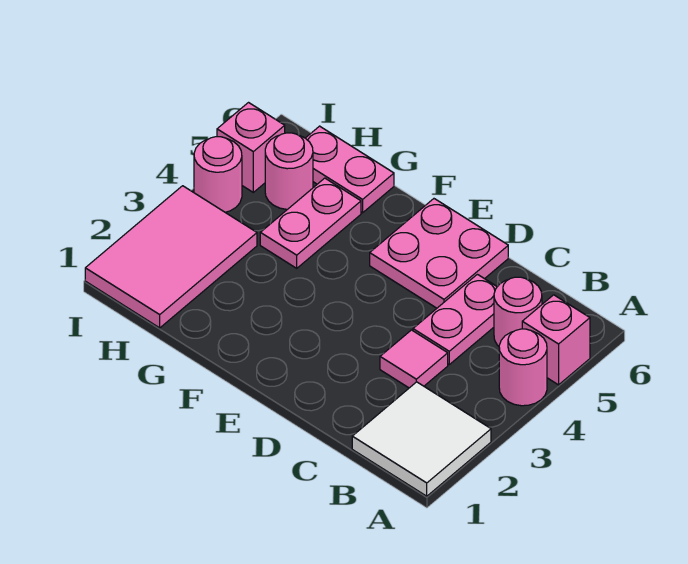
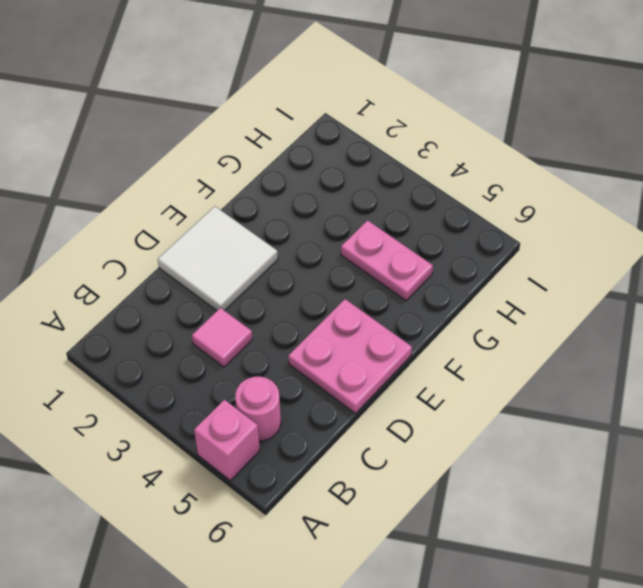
white tile D1:E2 level 1 -> white tile A1:B2 level 1
none -> pink round brick A4 level 1
none -> pink plate C4:C5 level 1
none -> pink plate G6:H6 level 1

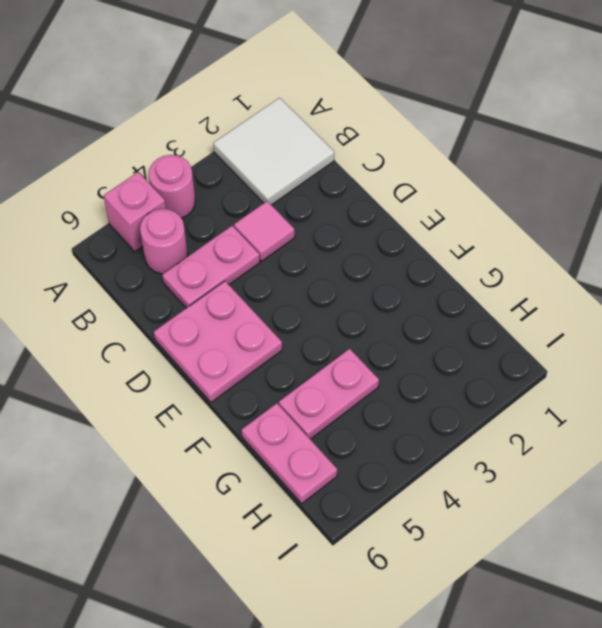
none -> pink tile H1:I3 level 1
none -> pink round brick H5 level 1
none -> pink round brick I4 level 1

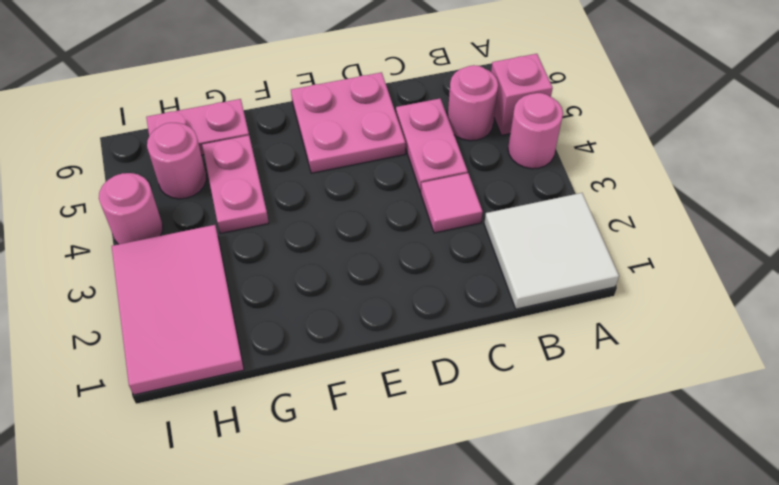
none -> pink brick I5 level 1

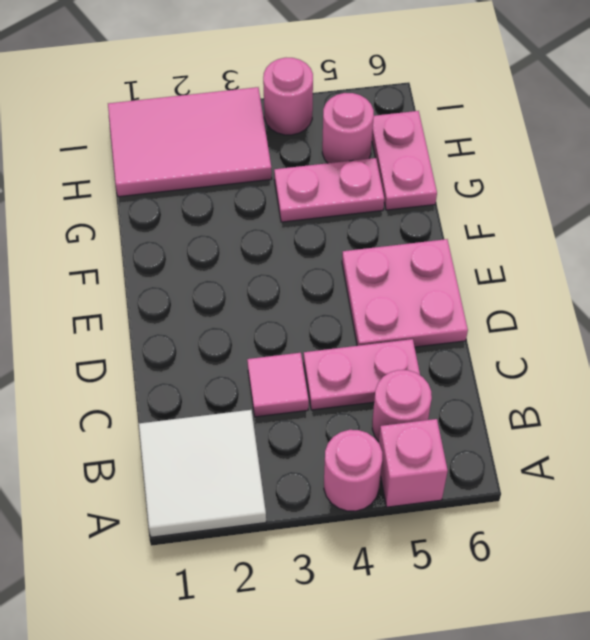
none -> pink brick I5 level 1

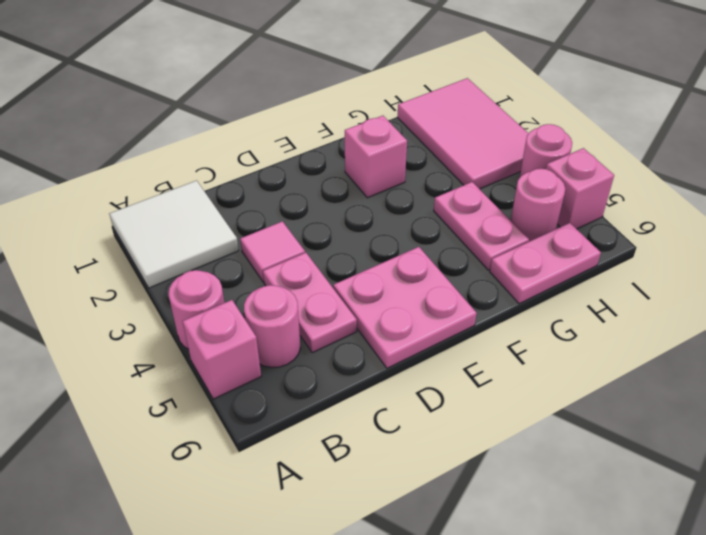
pink brick F2 level 1 -> none

